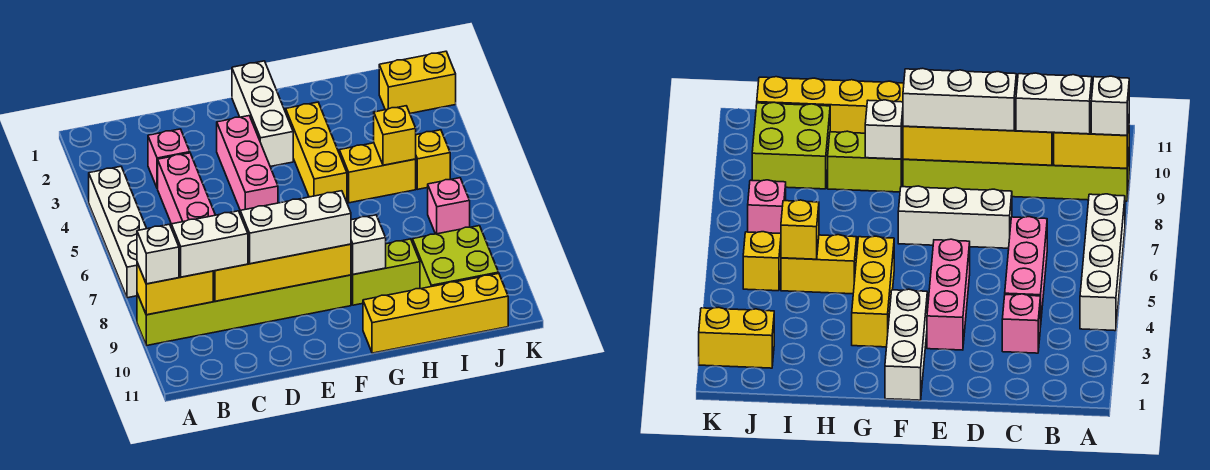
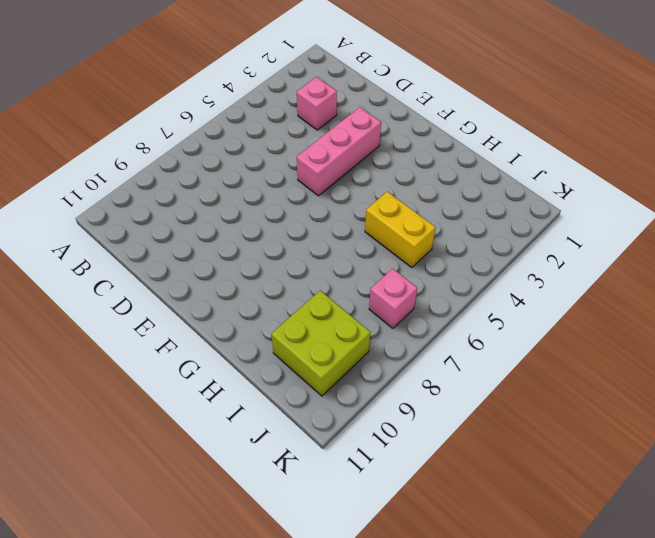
none -> white brick A4:A7 level 1
none -> lime brick A9:F9 level 1
none -> pink brick C4:C6 level 1

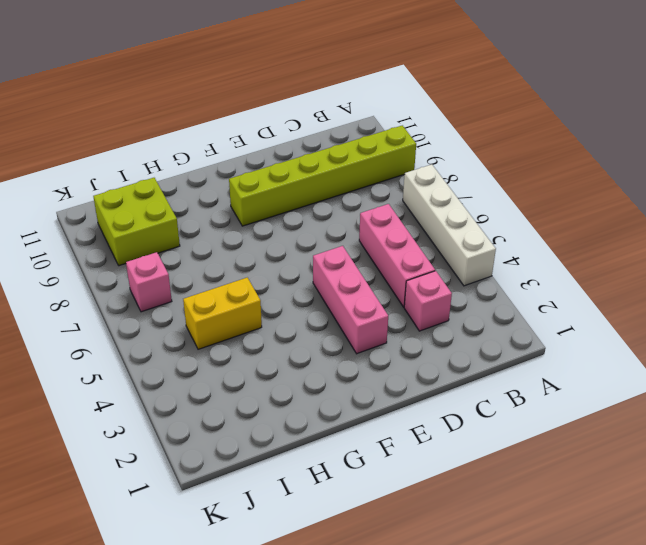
none -> white brick D7:F7 level 1
none -> white brick F1:F3 level 1
none -> yellow brick G3:G5 level 1

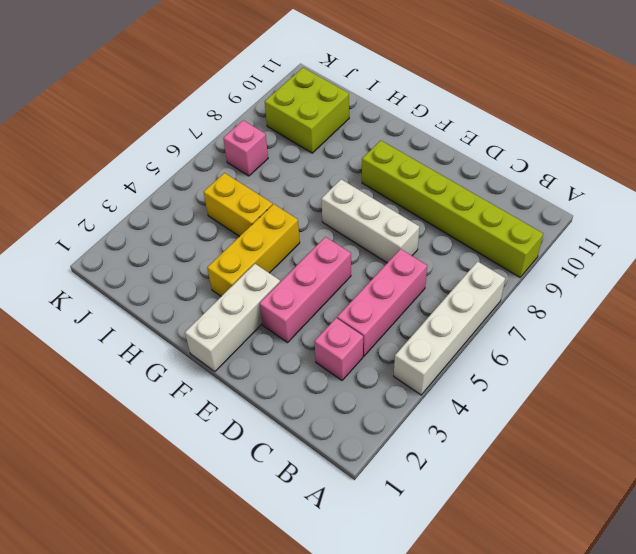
none -> lime brick G9:H9 level 1
none -> yellow brick G11:J11 level 1
none -> yellow brick J2:K2 level 1

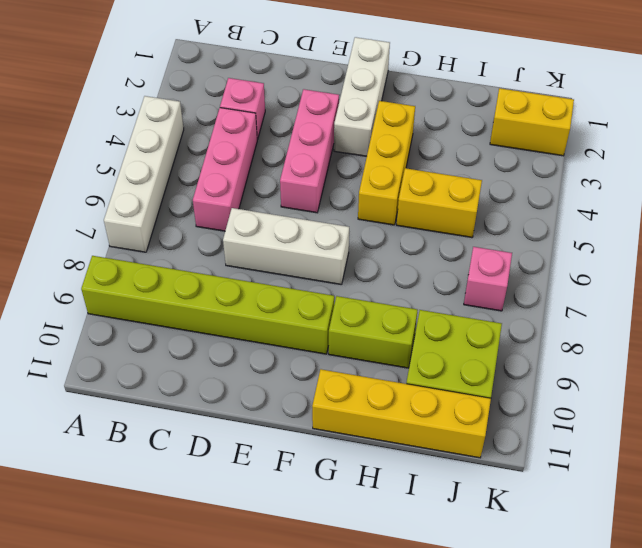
none -> yellow brick J5 level 1
none -> yellow brick A9:B9 level 2
none -> yellow brick C9:F9 level 2

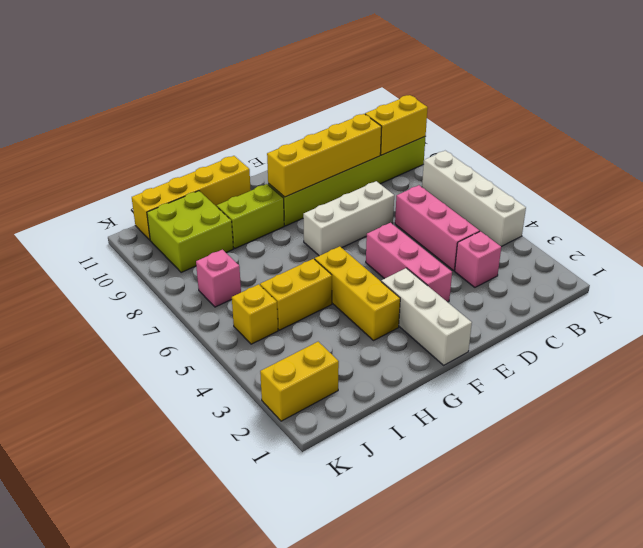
none -> white brick G9 level 2
none -> yellow brick I5 level 2
none -> white brick A9 level 3

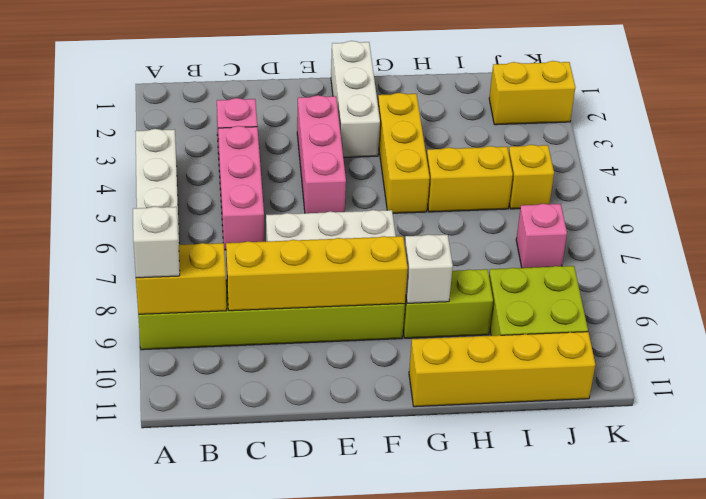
none -> yellow brick I5 level 2
none -> white brick B9:C9 level 3
none -> white brick D9:F9 level 3

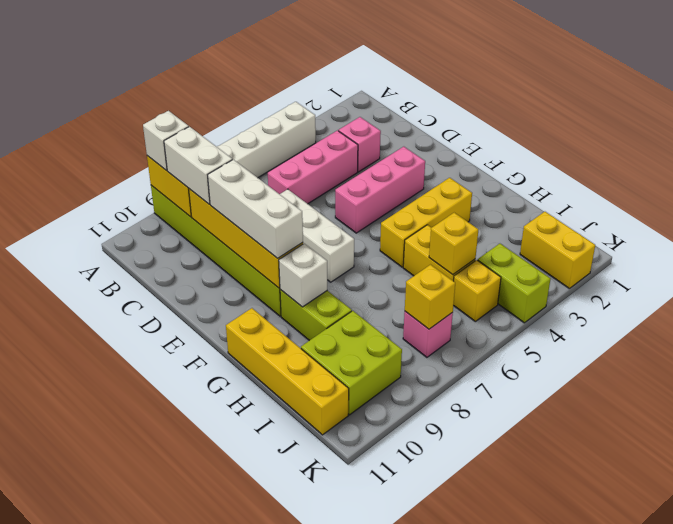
lime brick J4:K4 level 1 -> none
yellow brick J7 level 2 -> none
none -> white brick F1:F3 level 1

